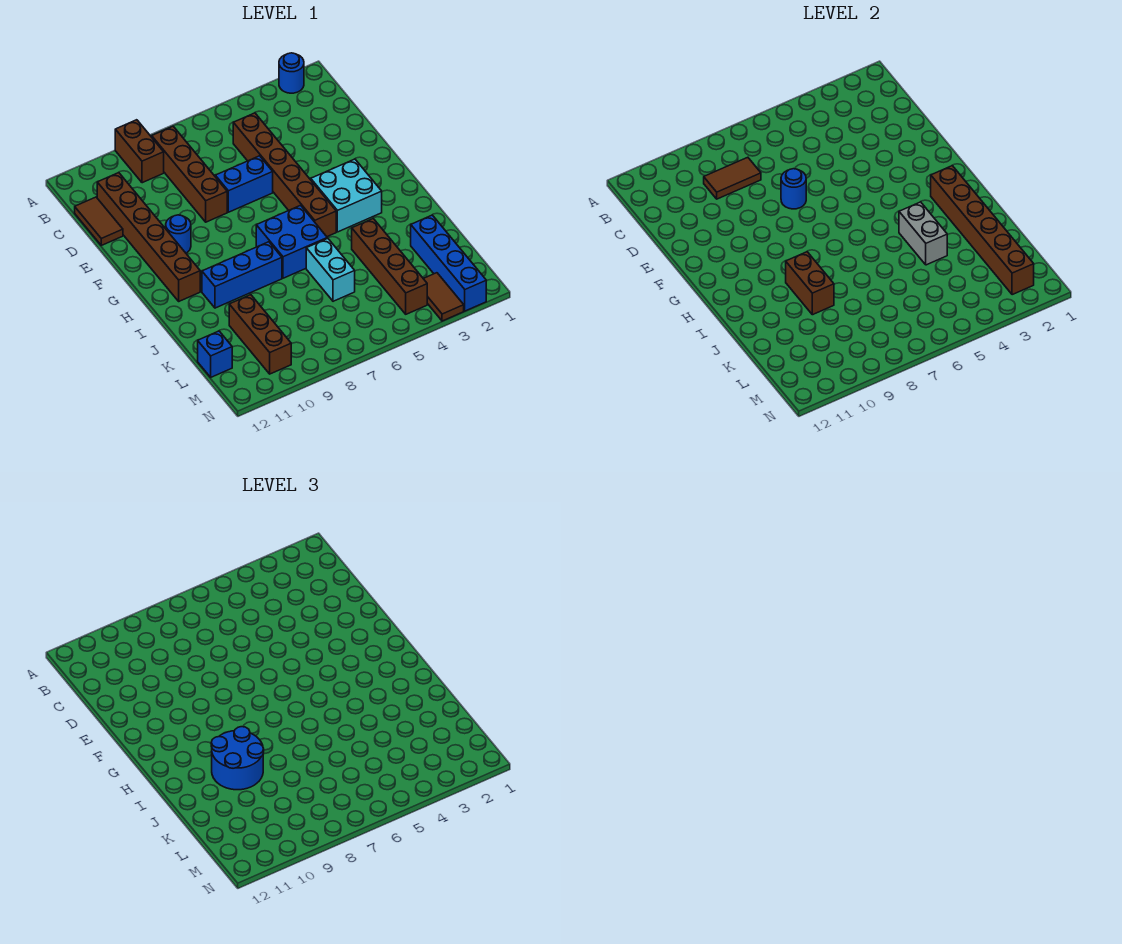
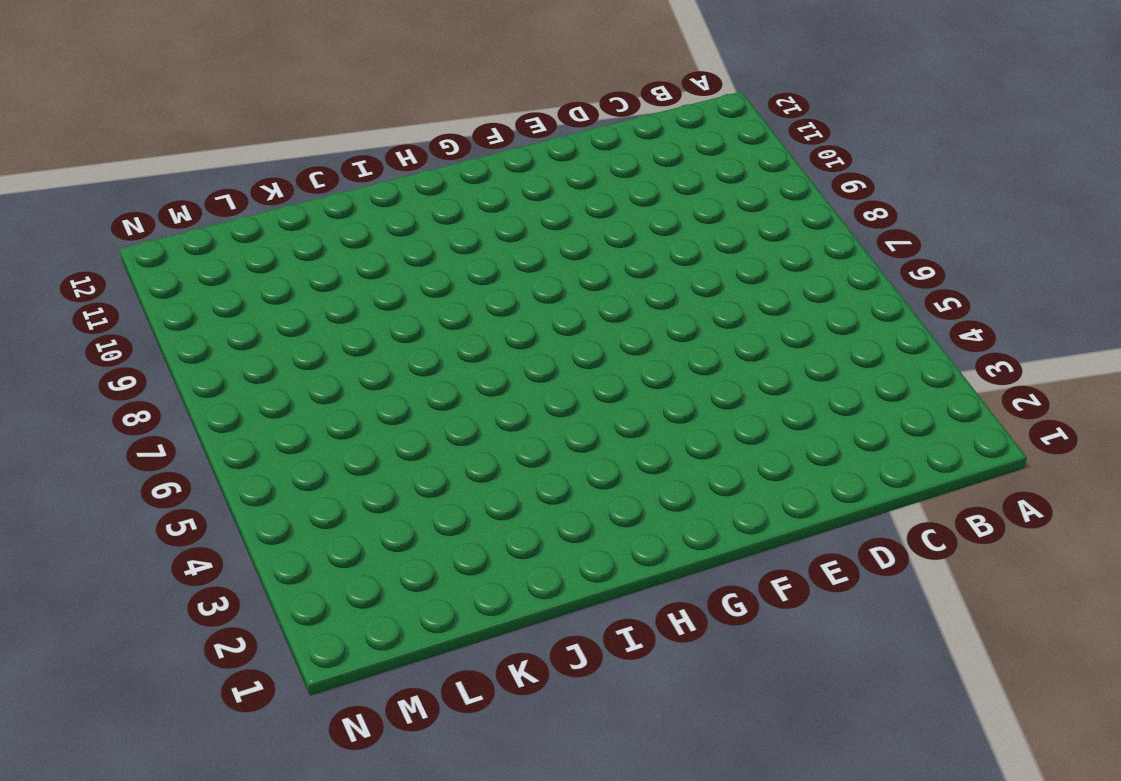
none -> blue round brick A2 level 1
none -> brown brick A9:B9 level 1
none -> brown brick B8:E8 level 1

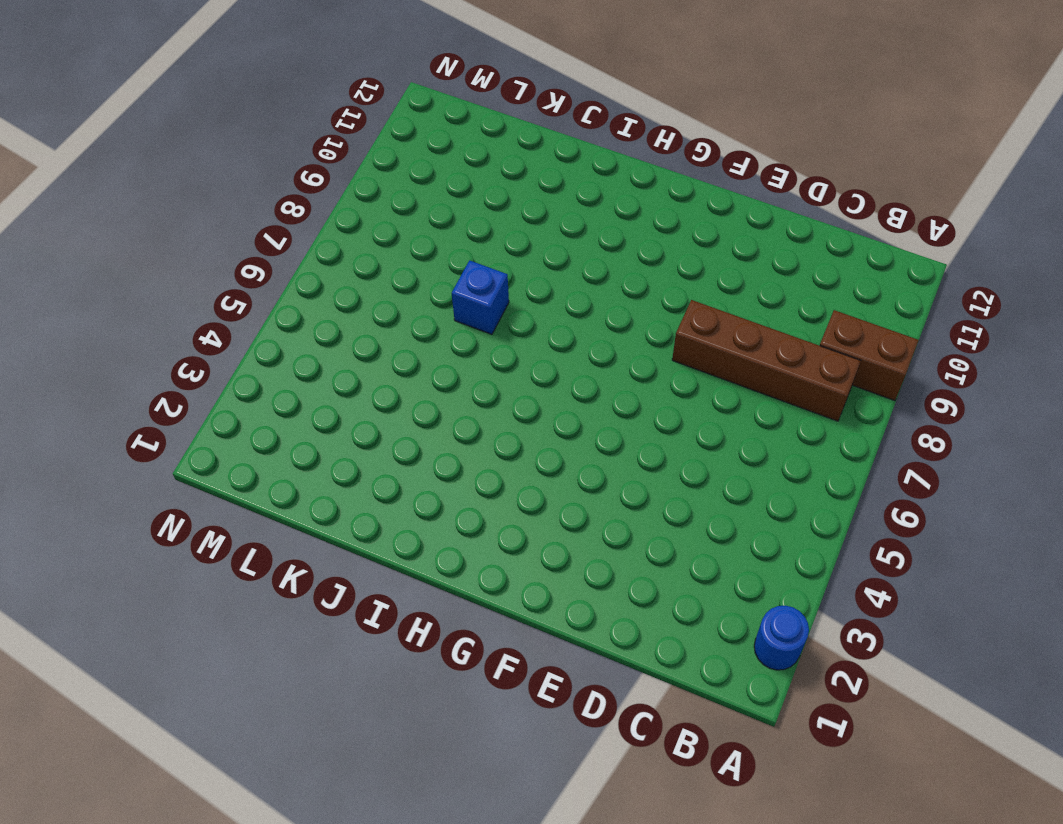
blue brick J7 level 1 -> blue brick L12 level 1
none -> brown brick C5:H5 level 1
none -> brown brick C11:H11 level 1
none -> brown tile C12:D12 level 1

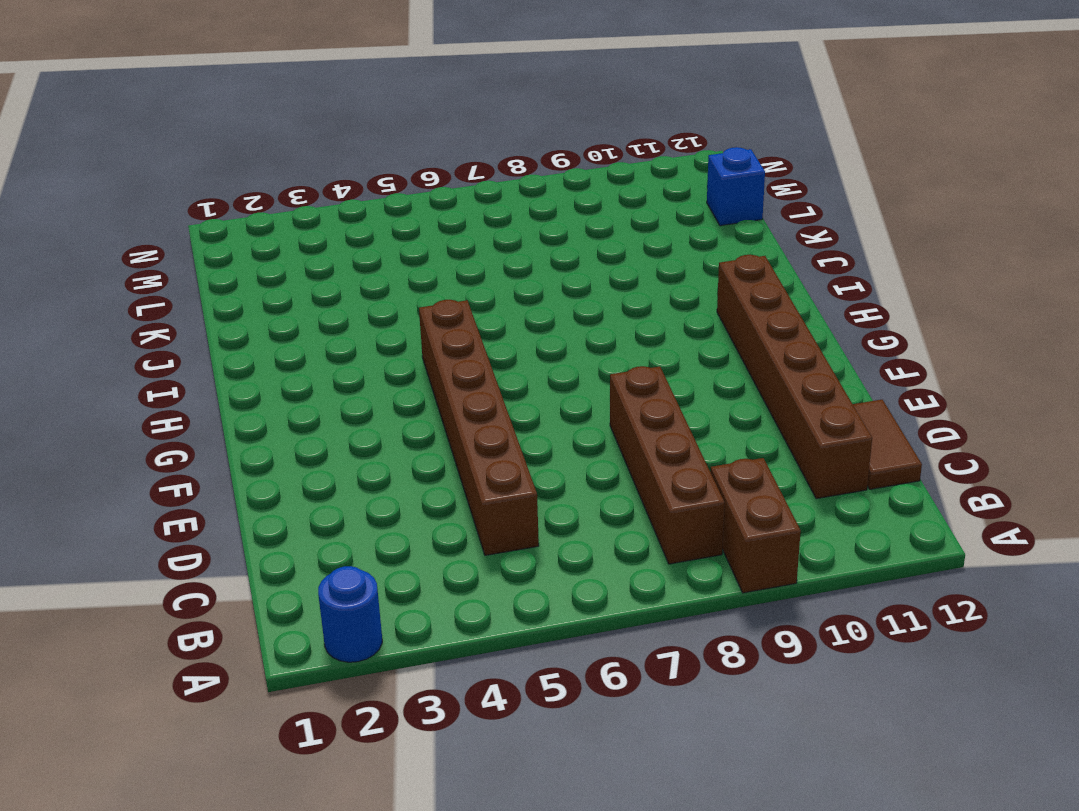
none -> blue brick E6:E7 level 1
none -> blue round brick F10 level 1
none -> cyan brick G3:H4 level 1

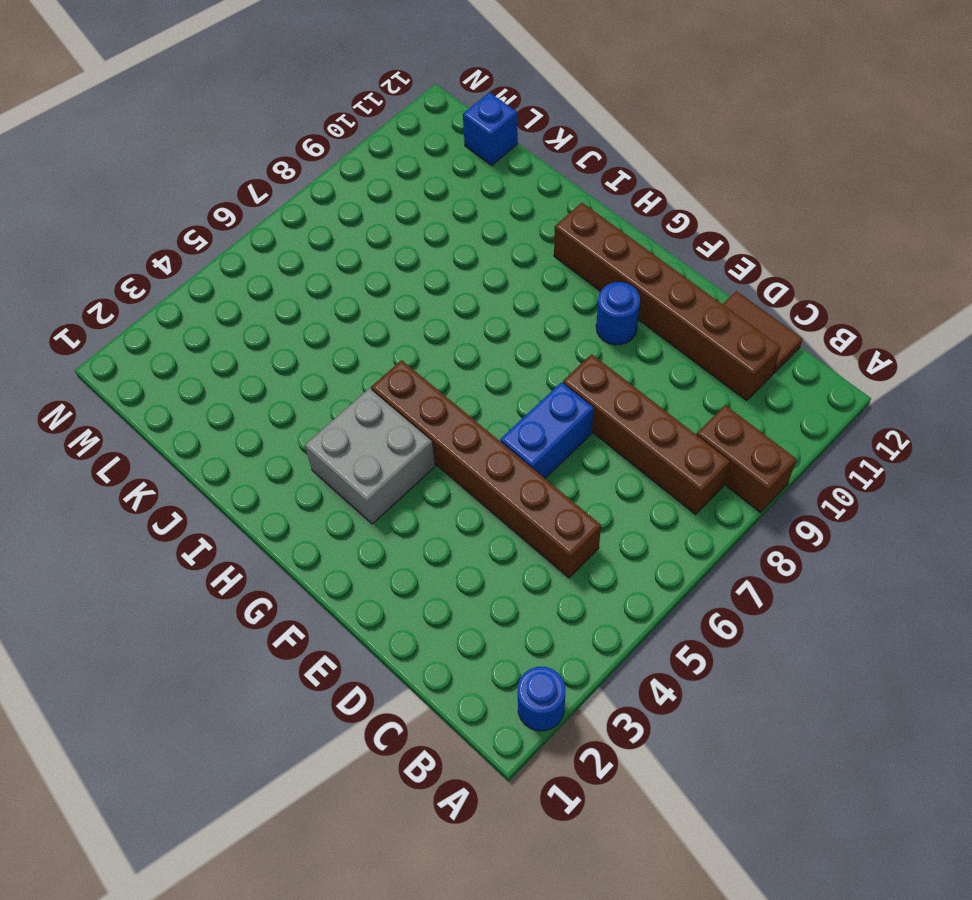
grey brick G3:H4 level 1 -> cyan brick G3:H4 level 1
none -> blue brick H6:I7 level 1
none -> blue brick I8:I10 level 1
none -> brown brick J4:M4 level 1

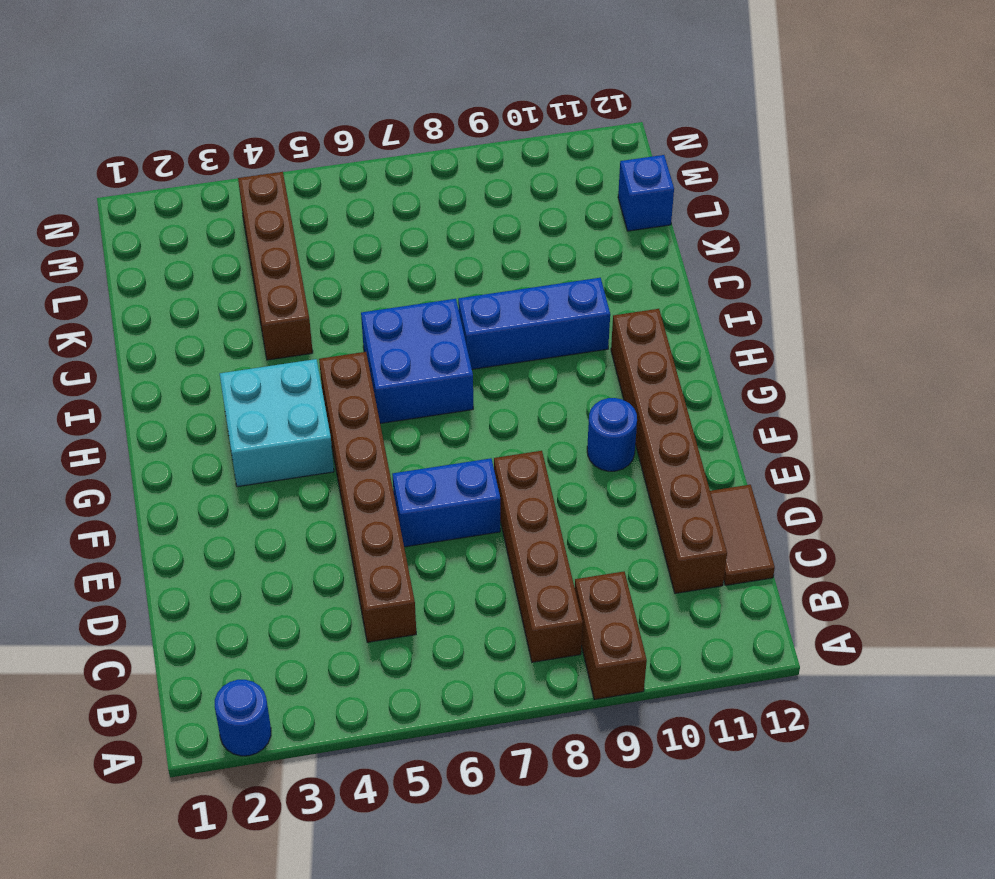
none -> cyan brick J6:K6 level 1
none -> blue brick K2:N2 level 1
none -> brown brick K10:M10 level 1

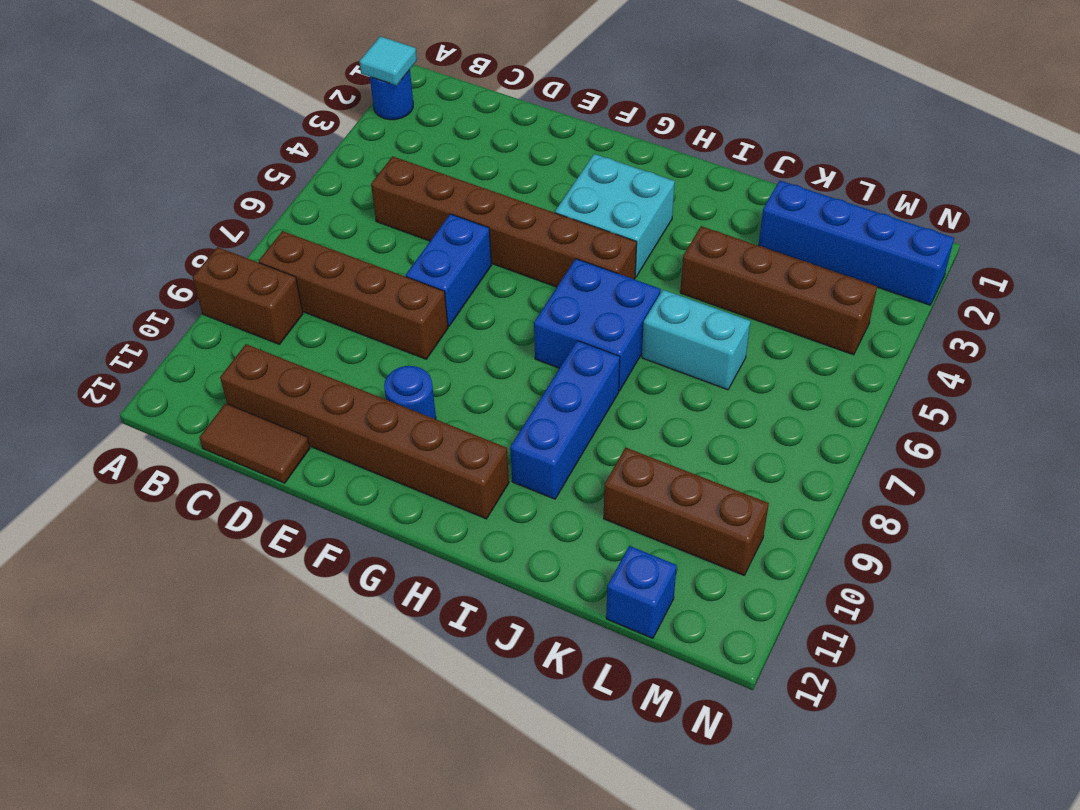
cyan tile A2 level 2 -> none
none -> brown tile M3:N3 level 1
none -> brown tile C8:C9 level 2
none -> blue round brick E7 level 2

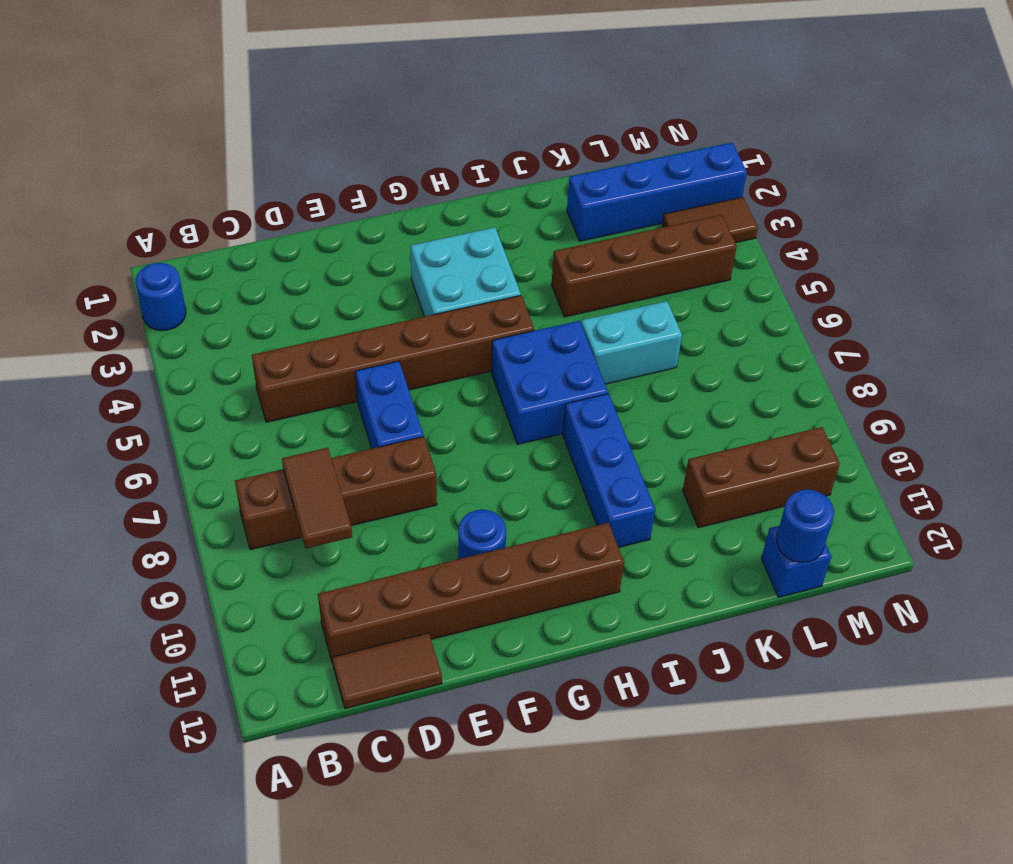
blue round brick L12 level 2 -> blue round brick E7 level 2
none -> brown brick A9:B9 level 1
none -> brown brick H2:M2 level 2
none -> grey brick I4:J4 level 2

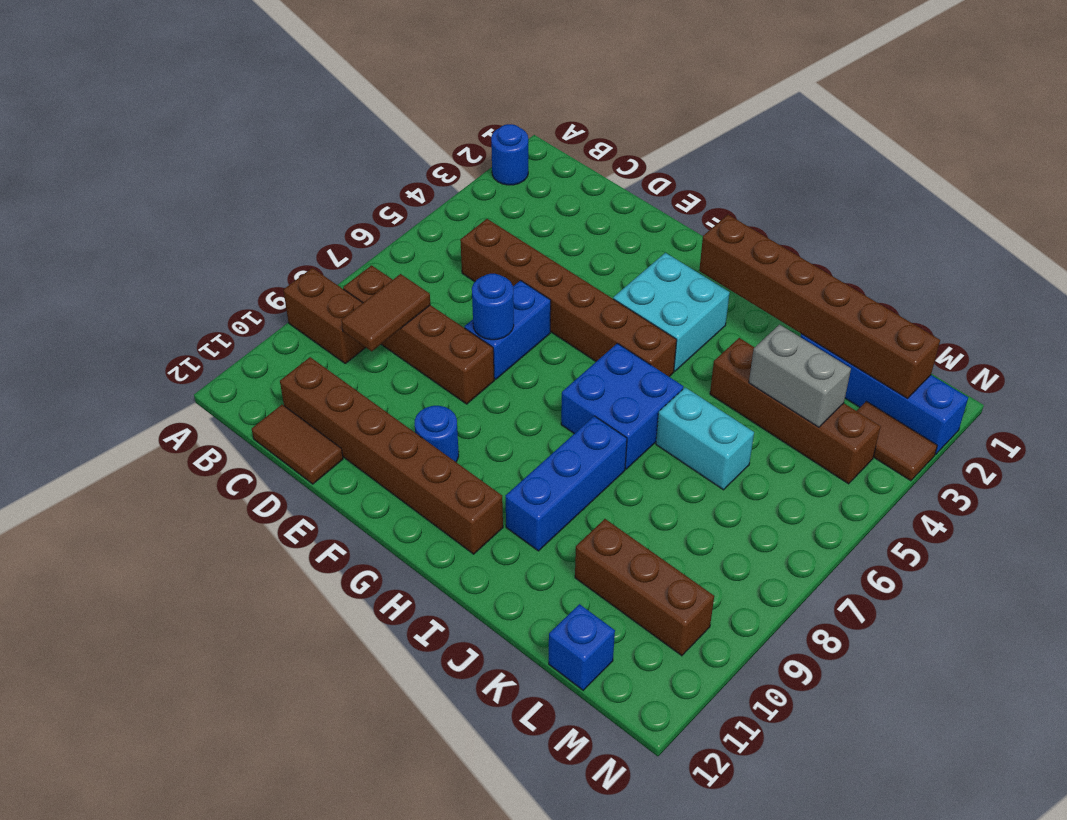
grey brick K4:L4 level 2 -> grey brick I4:J4 level 2
none -> brown brick I9:J9 level 2
none -> blue round brick I9:J10 level 3

